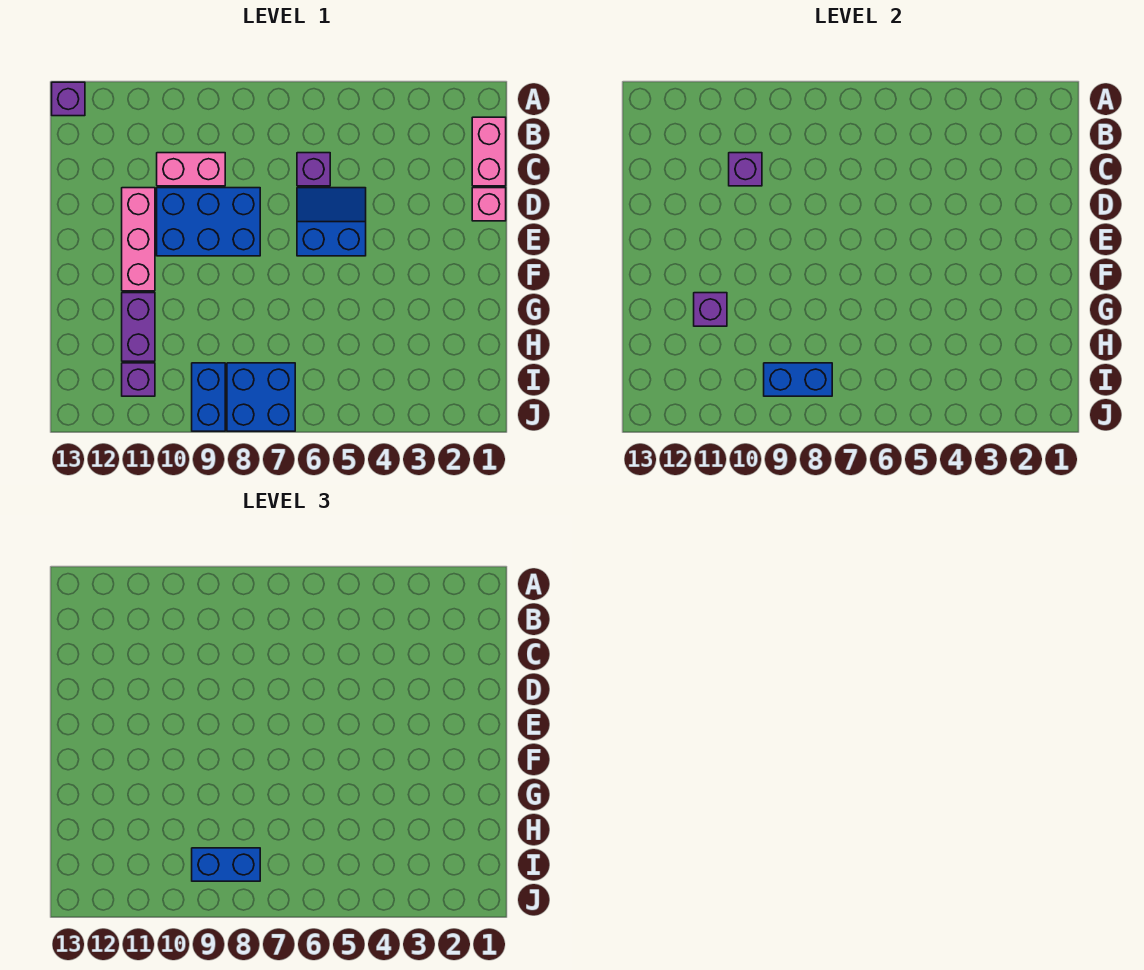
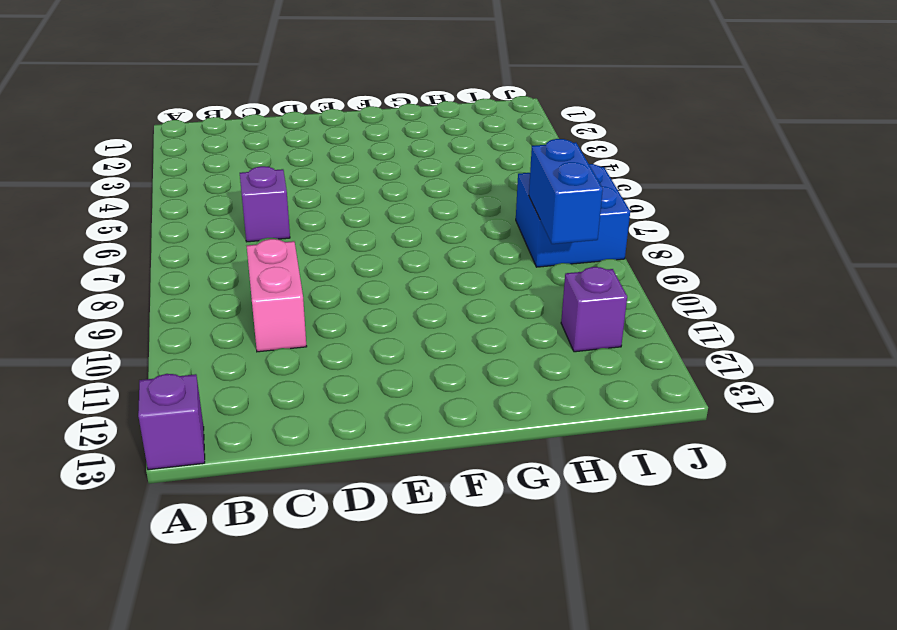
none -> pink brick B1:C1 level 1
none -> pink brick D1 level 1
none -> blue slope D5:E6 level 1 top E

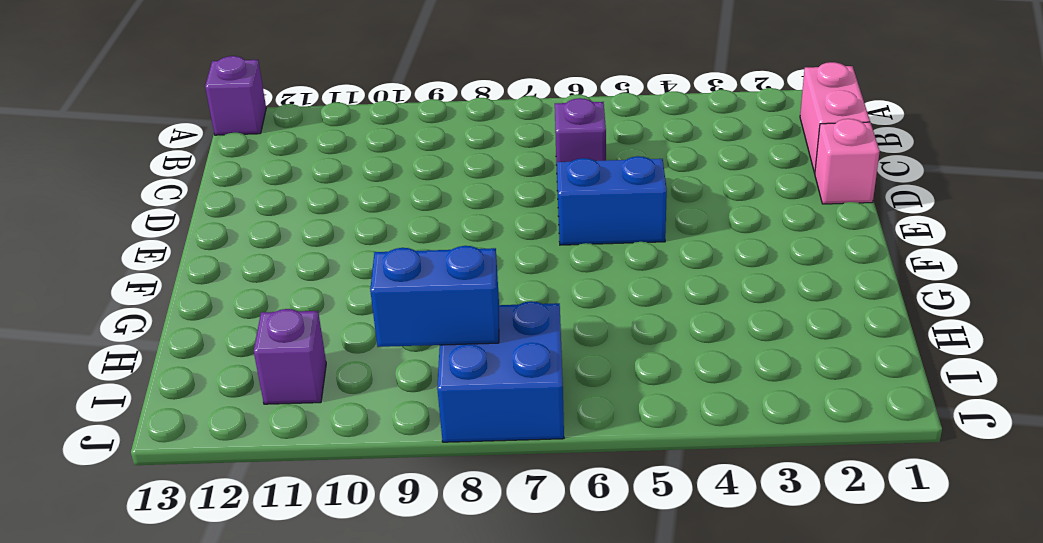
none -> pink brick C9:C10 level 1
none -> blue brick D8:E10 level 1
none -> pink brick D11:F11 level 1

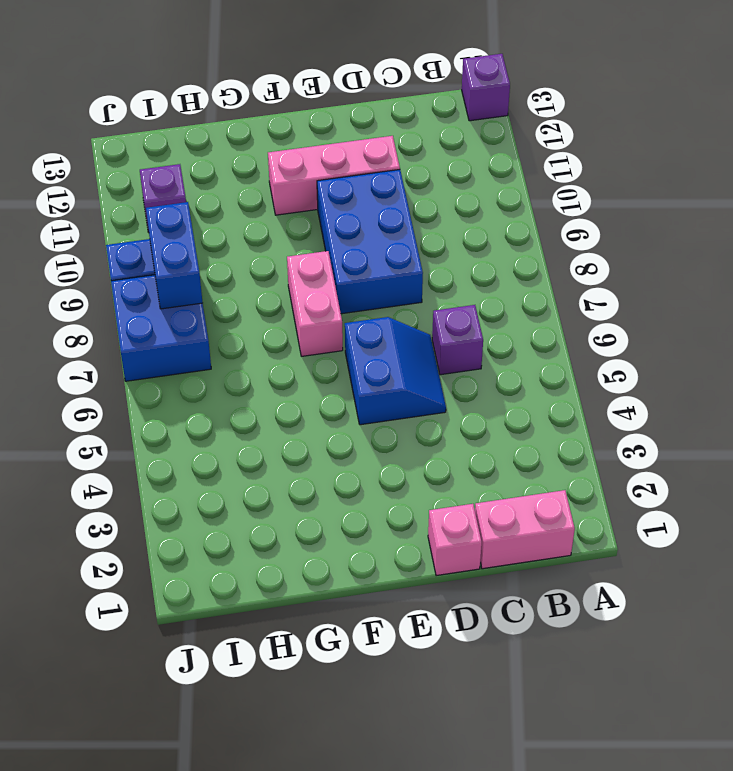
pink brick F7:F8 level 1 -> pink brick C9:C10 level 1
none -> purple brick G11:H11 level 1
none -> purple brick C10 level 2
none -> purple brick G11 level 2

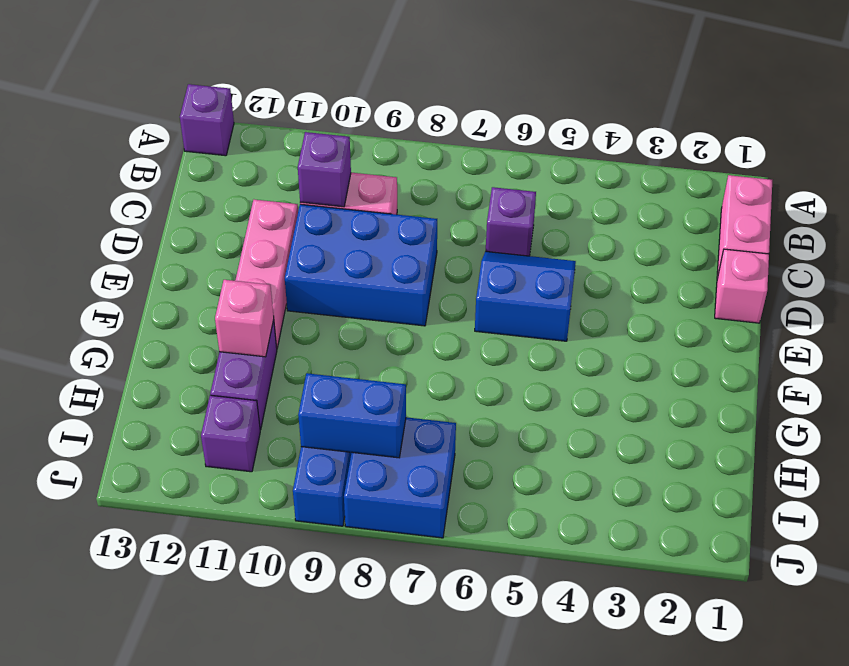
pink brick G11 level 2 -> purple brick G11 level 2
none -> blue brick I8:I9 level 3

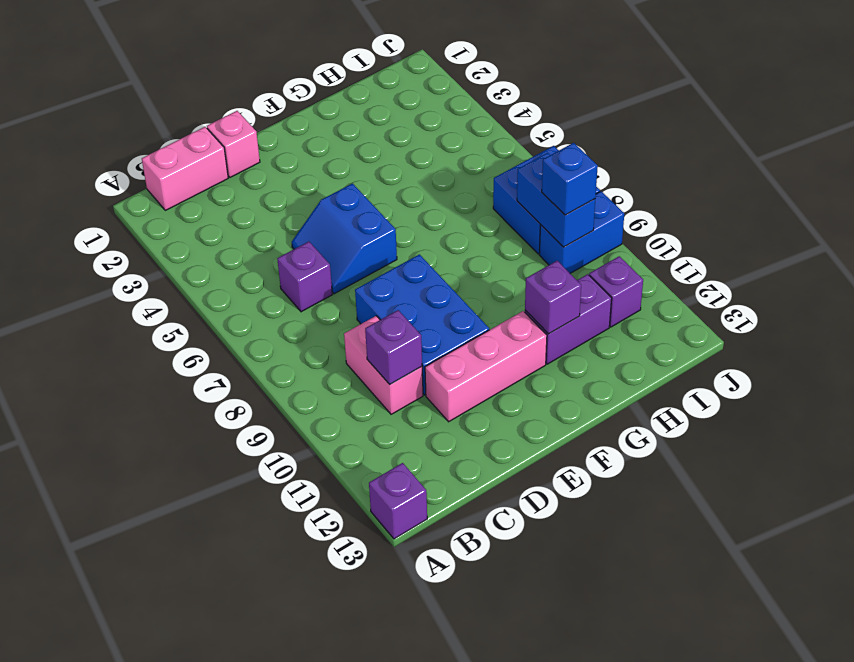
blue brick I9 level 3 -> blue brick I8:I9 level 3

